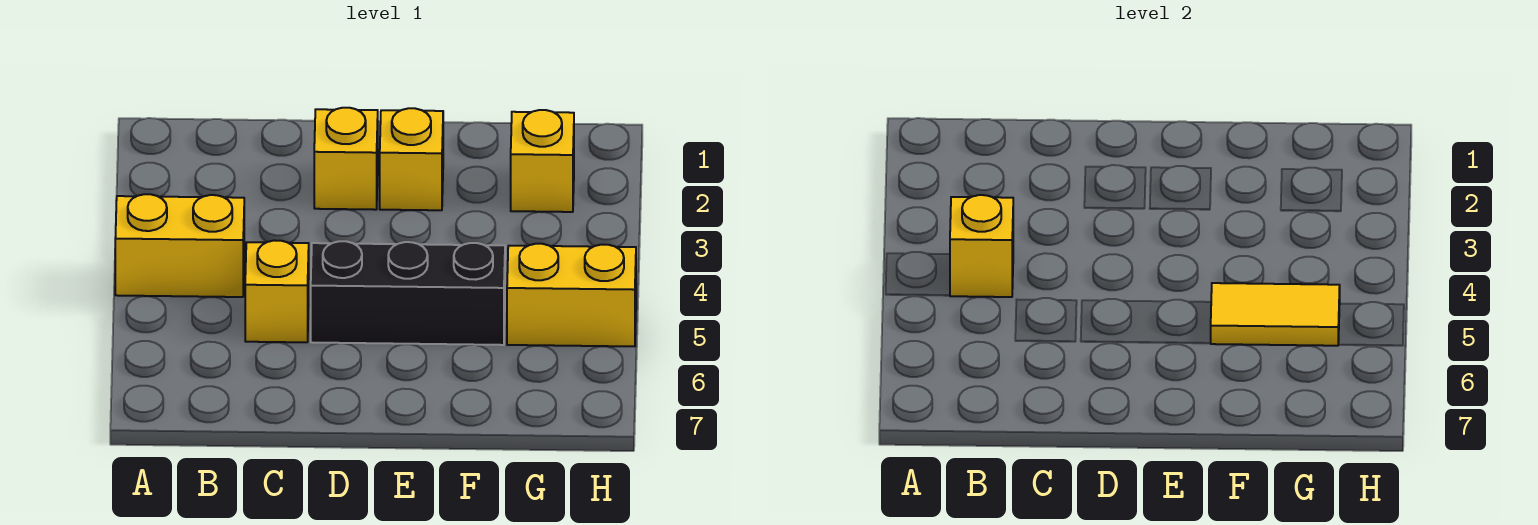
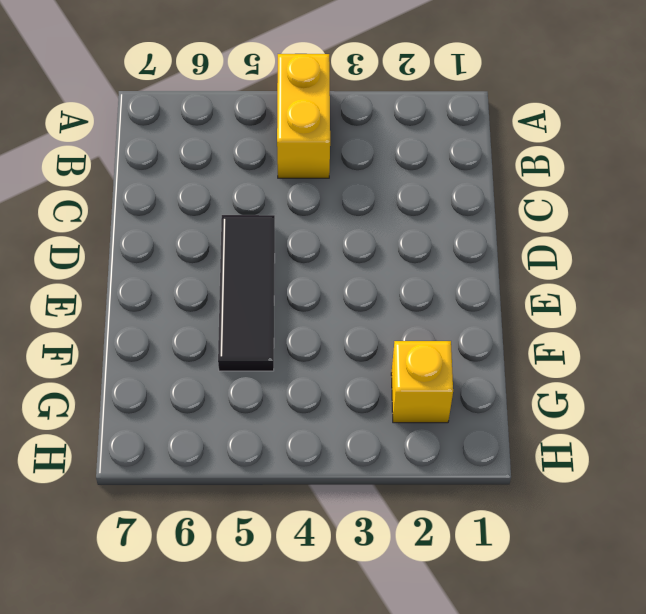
black tile D5:F5 level 1 -> black brick D5:F5 level 1
none -> yellow brick C5 level 1
none -> yellow brick D2 level 1

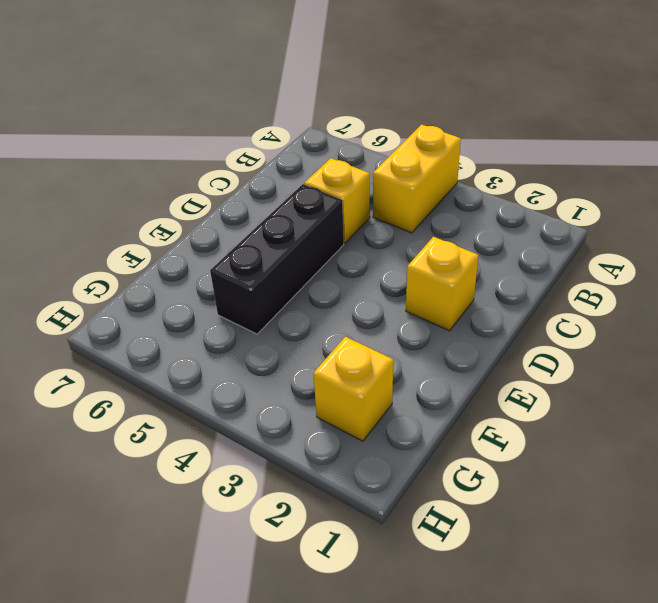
none -> yellow brick E2 level 1
none -> yellow brick G5:H5 level 1

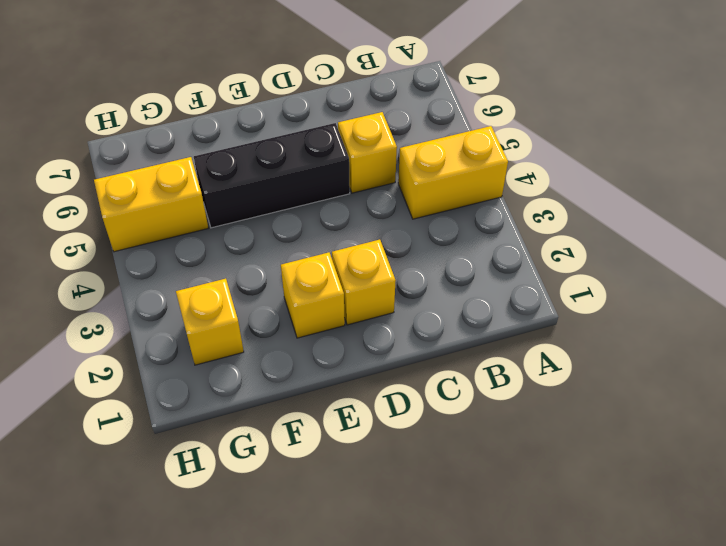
none -> yellow brick B4 level 2
none -> yellow tile F5:G5 level 2

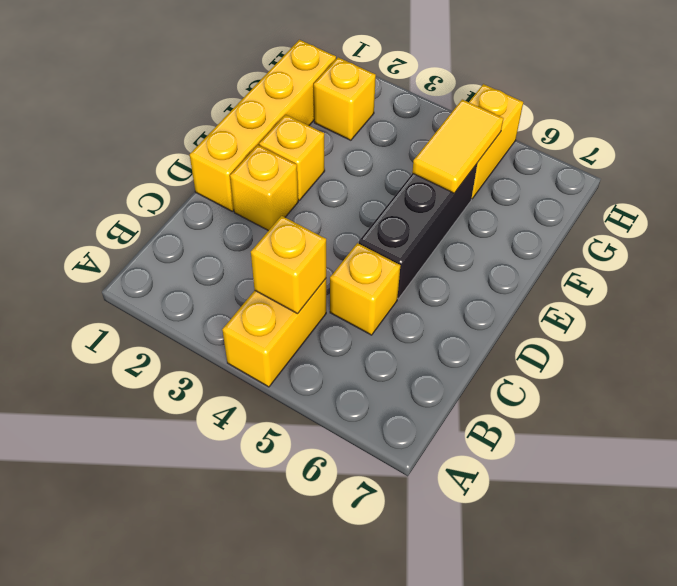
yellow brick D1:G1 level 1 -> none

